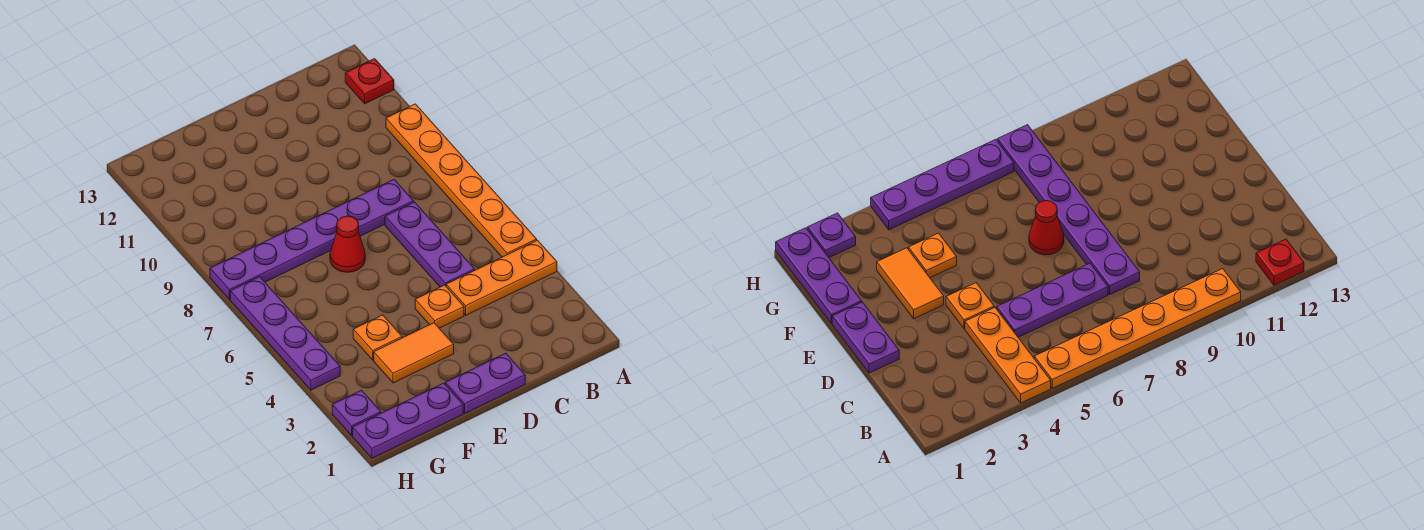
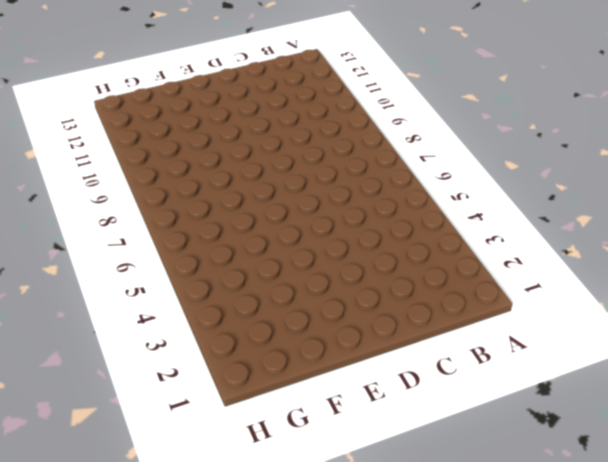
none -> orange plate A4:C4 level 1
none -> orange plate A5:A10 level 1
none -> red plate A12 level 1

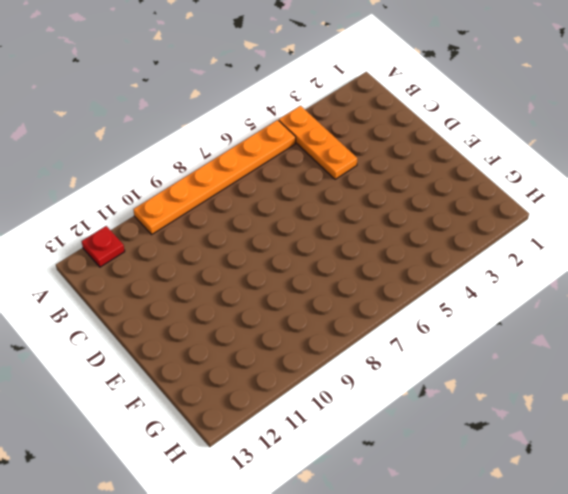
none -> purple plate C5:C7 level 1
none -> purple plate C8:H8 level 1
none -> purple plate D1:E1 level 1

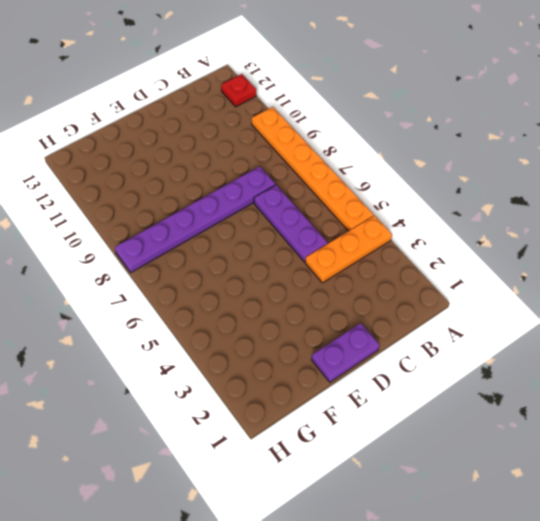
none -> orange plate D4 level 1
none -> orange tile E3:F3 level 1
none -> red cone E7 level 1

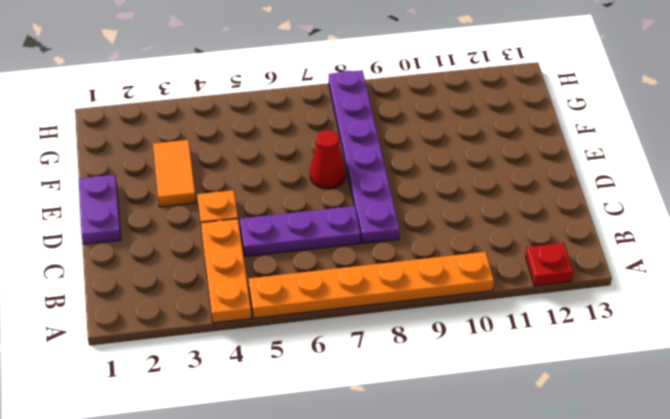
none -> purple plate F1:H1 level 1
none -> orange plate F4 level 1
none -> purple plate H2 level 1

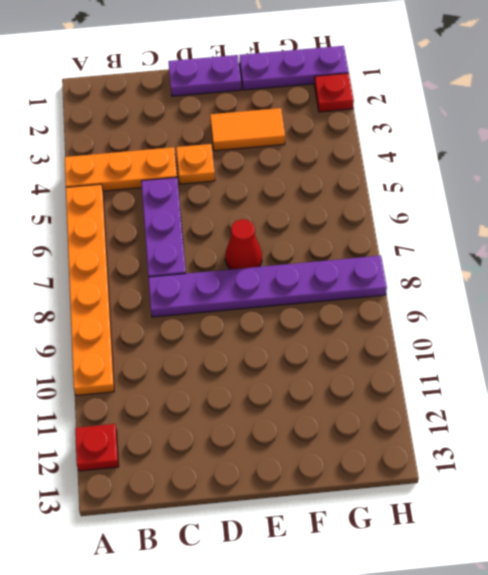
red plate H2 level 1 -> purple plate H2 level 1
none -> orange plate F4 level 1
none -> purple plate H4:H7 level 1

